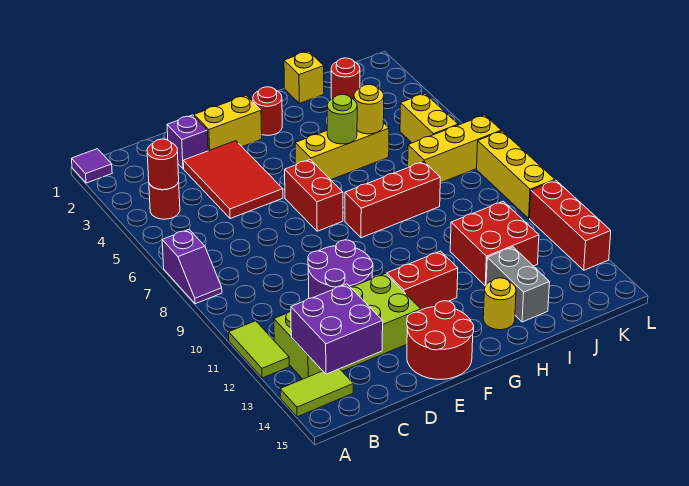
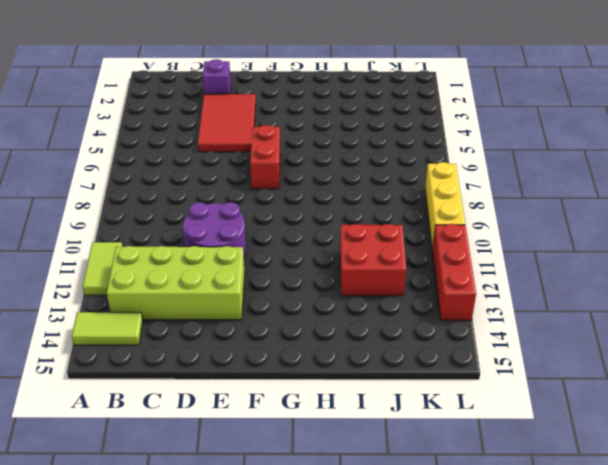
none -> purple tile A1 level 1
none -> purple slope A7:A8 level 1 top 7
none -> red round brick B4 level 1

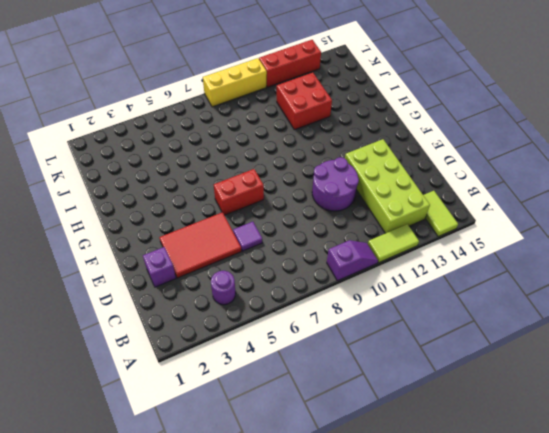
purple slope A9:A10 level 1 top 9 -> purple slope A7:A8 level 1 top 7
purple round brick B4 level 1 -> red round brick B4 level 1
purple tile D6 level 1 -> purple tile A1 level 1
none -> yellow brick E2:F2 level 1
none -> red round brick E14:F15 level 1
none -> red brick F12:G12 level 1

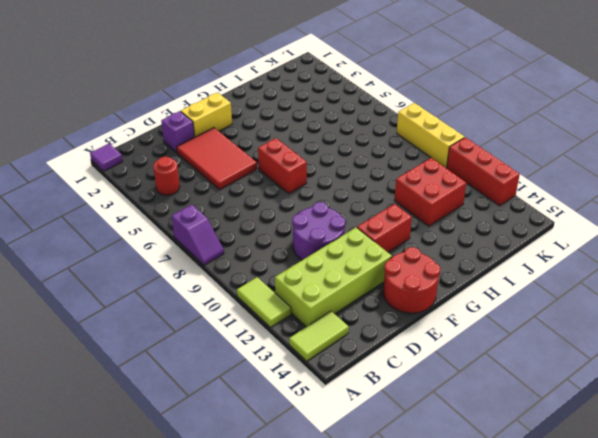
none -> red round brick G2 level 1
none -> yellow brick G5:I5 level 1
none -> red brick G8:I8 level 1

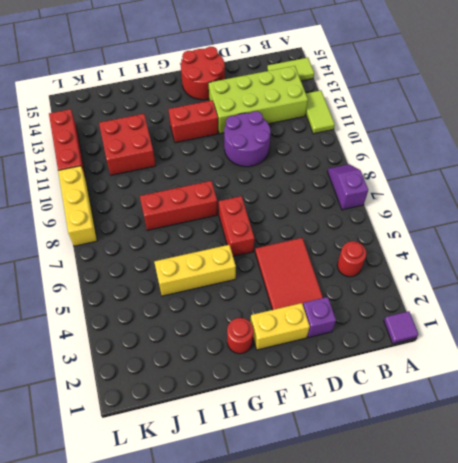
none -> yellow round brick H14 level 1
none -> yellow brick I1 level 1
none -> grey brick I13:I14 level 1

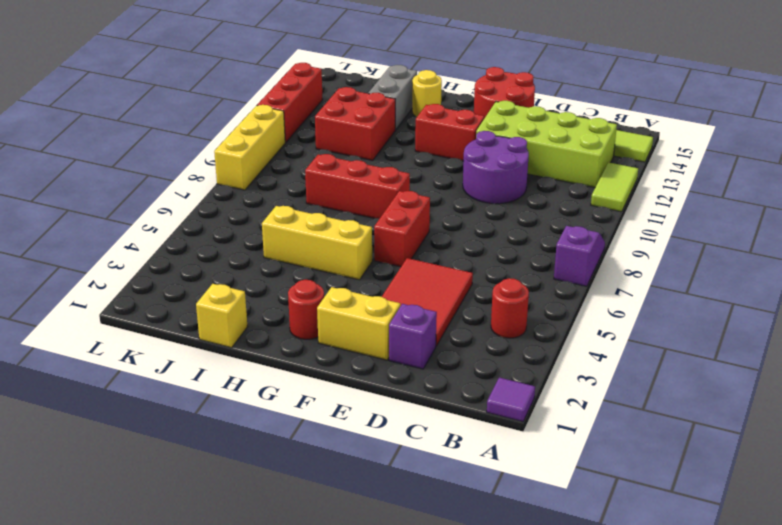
none -> red round brick J2 level 1
none -> yellow brick J7:L7 level 1
none -> yellow brick K5:K6 level 1

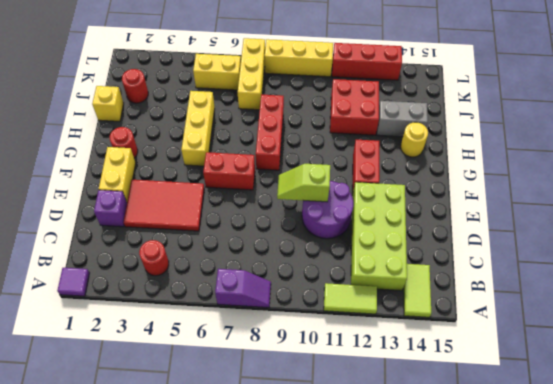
lime slope E9:E10 level 2 top 10 -> none
none -> red round brick E14:F15 level 1
none -> red round brick B4 level 2
none -> purple brick B13:C14 level 2

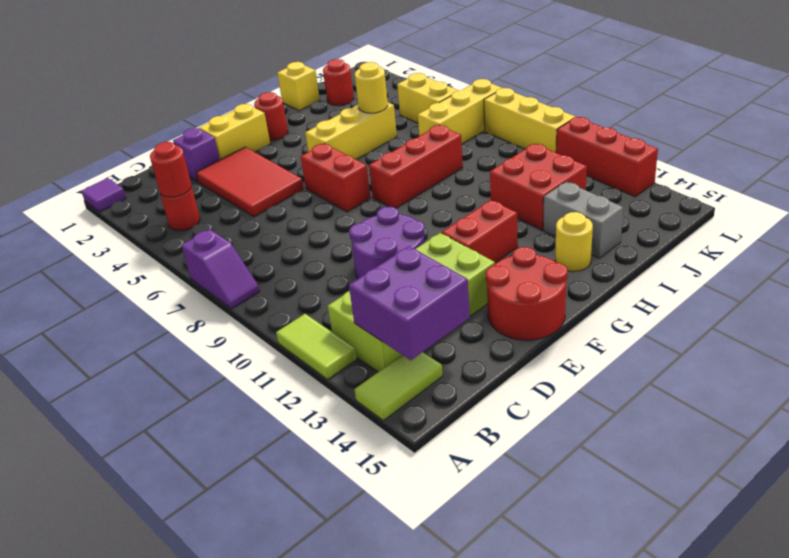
none -> lime round brick H5 level 2

